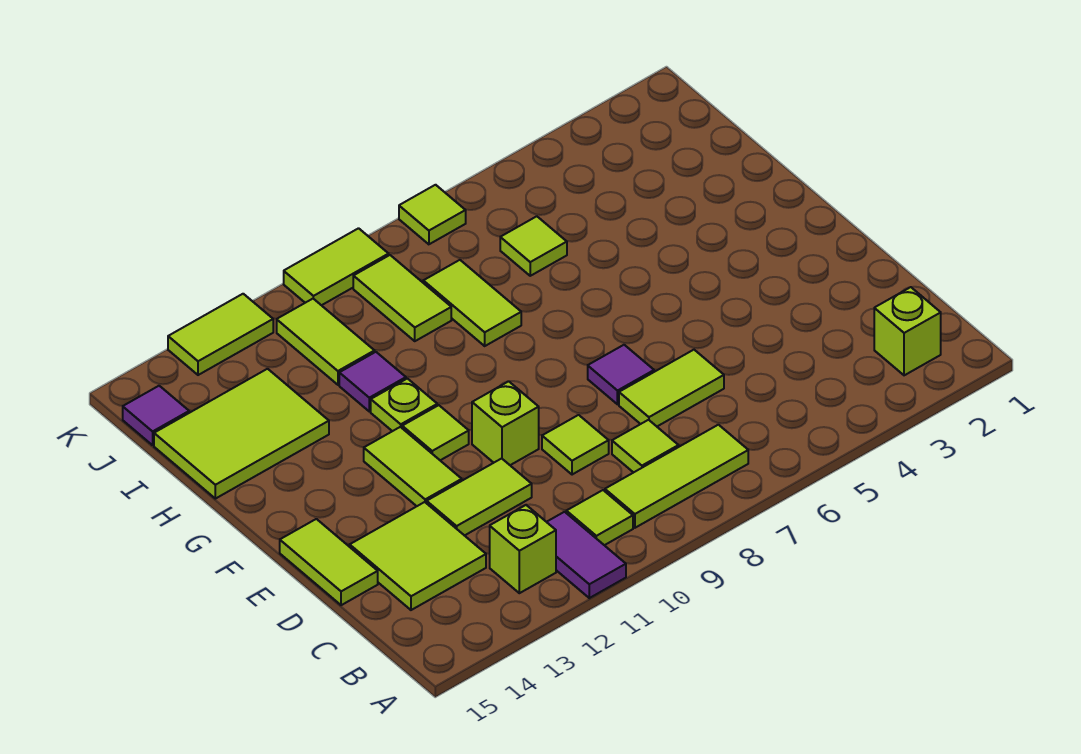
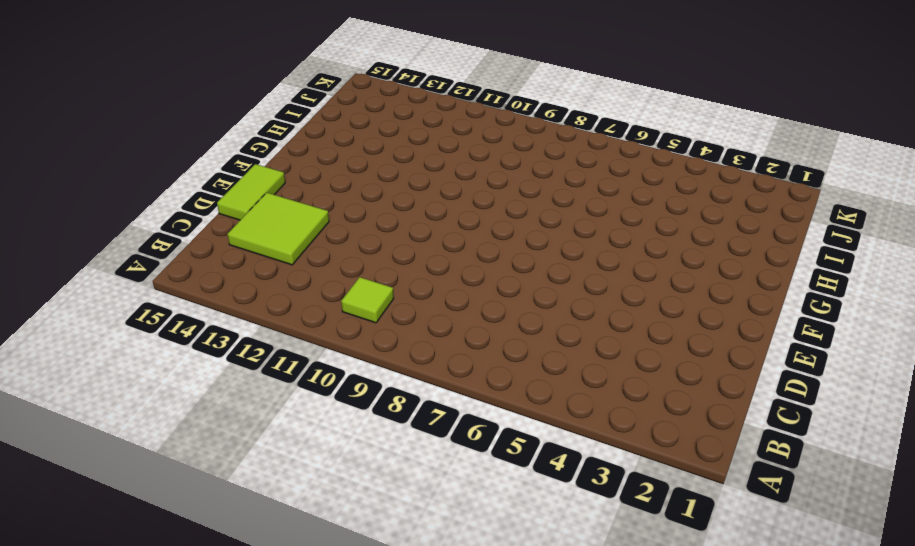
none -> purple tile A11:B11 level 1
none -> lime brick B2 level 1
none -> lime tile B7:B9 level 1

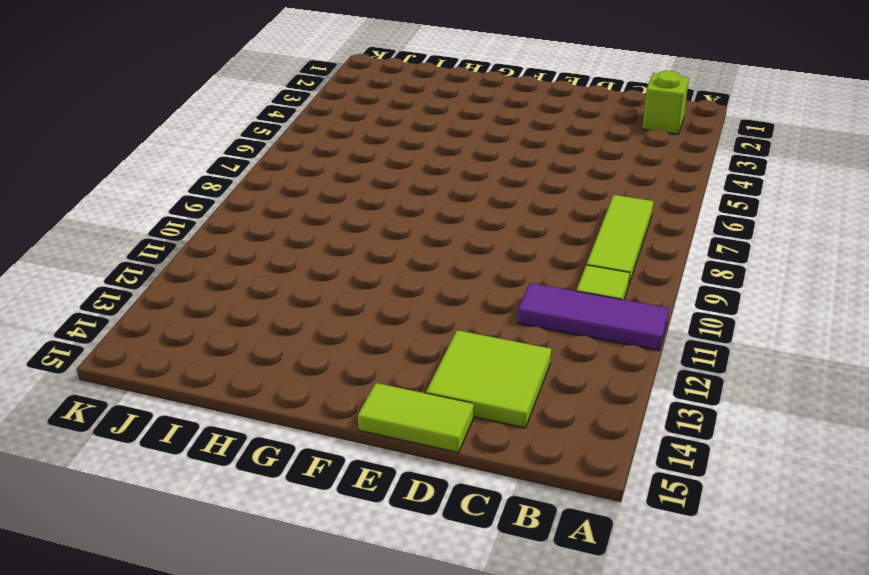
purple tile A11:C11 level 1 -> purple tile A11:B11 level 1
none -> lime brick B12 level 1
none -> lime tile C8 level 1
none -> lime tile D6:D7 level 1

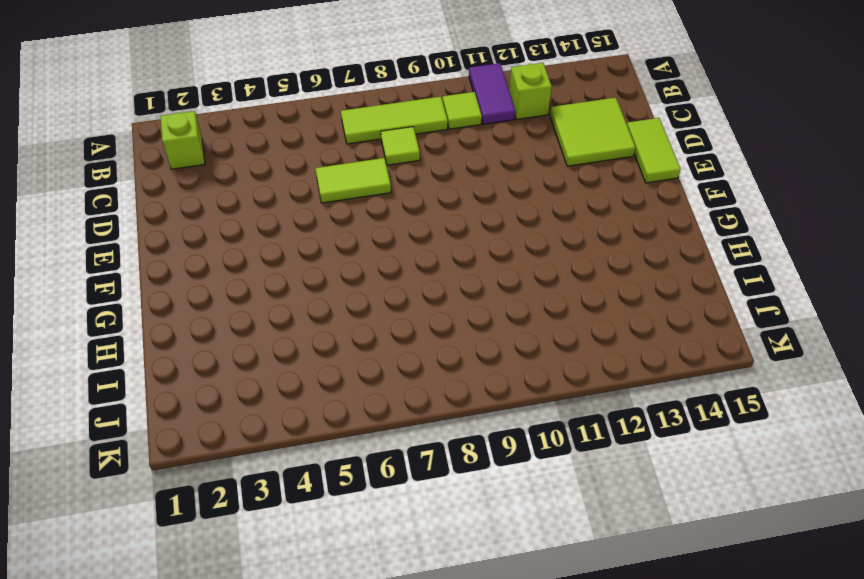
none -> lime tile D9 level 1
none -> lime tile D11:D12 level 1
none -> purple tile E7 level 1

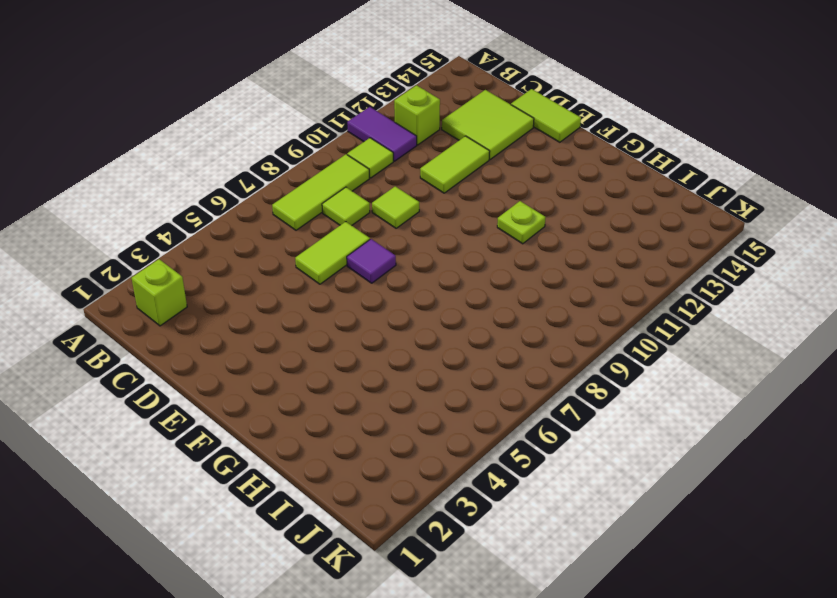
none -> lime brick E10 level 1
none -> lime tile E12:F12 level 1
none -> lime tile F11 level 1

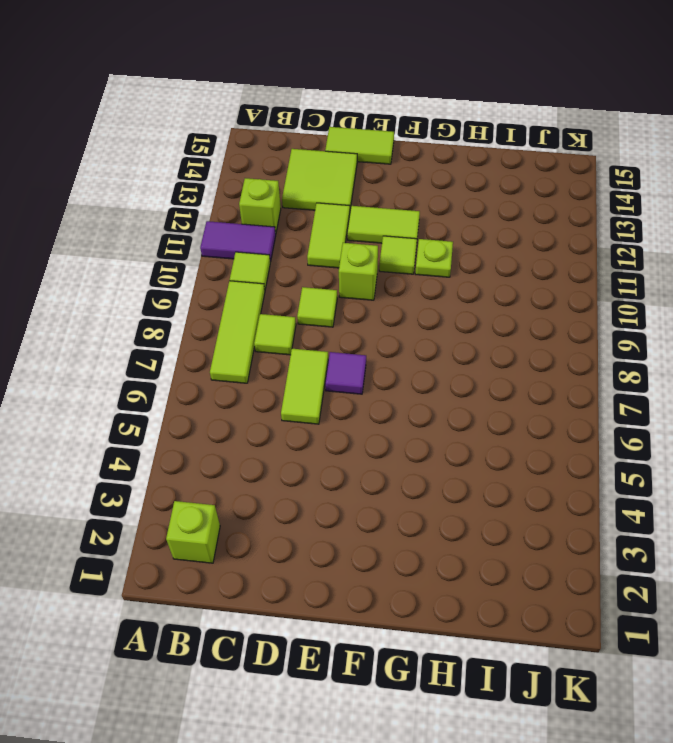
none -> lime tile H8:I8 level 1
none -> purple tile H11 level 1
none -> lime tile H13:I15 level 1

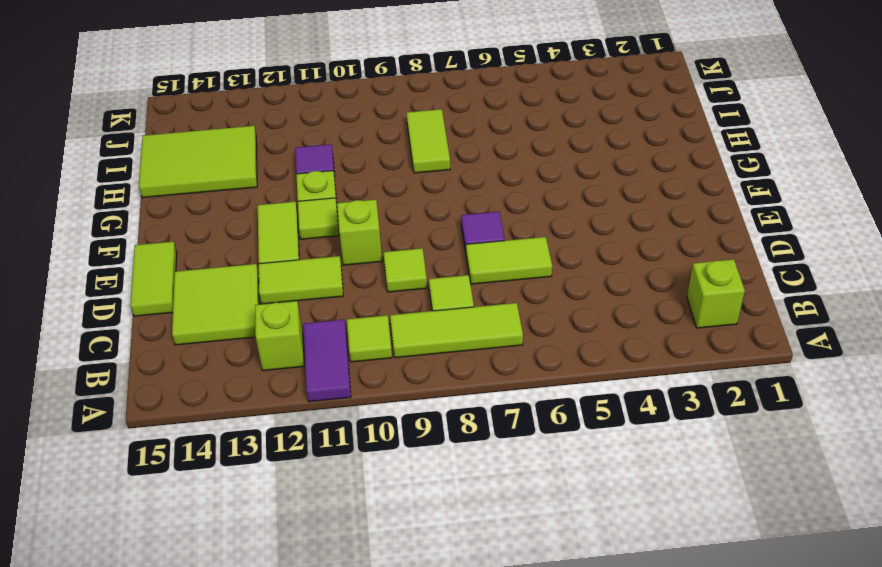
none -> lime tile I6 level 1
none -> lime tile I9:J9 level 1
none -> lime tile I11:J11 level 1

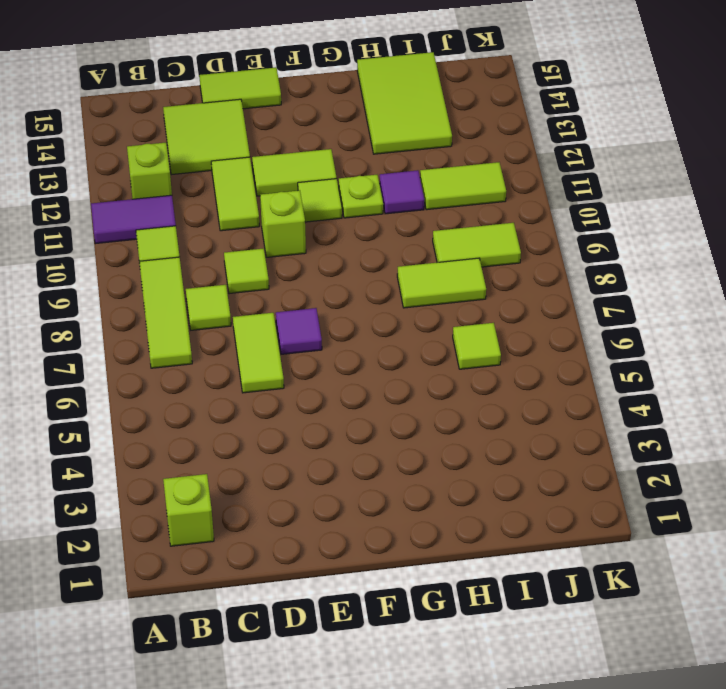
none -> purple tile J15 level 1
none -> lime tile K7 level 1
none -> lime tile K9:K10 level 1

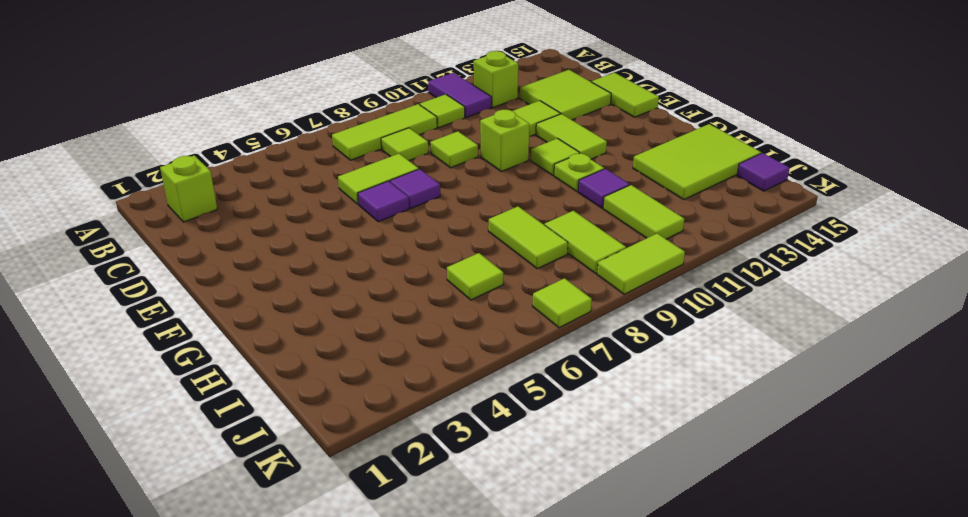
purple tile E6 level 1 -> none
none -> lime tile K12:K13 level 1

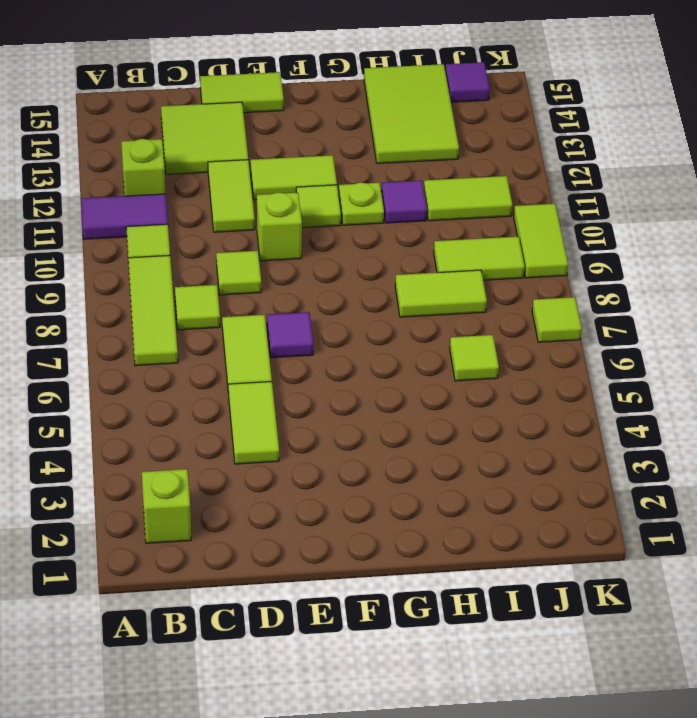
lime tile D4:D5 level 1 -> lime tile K12:K13 level 1

